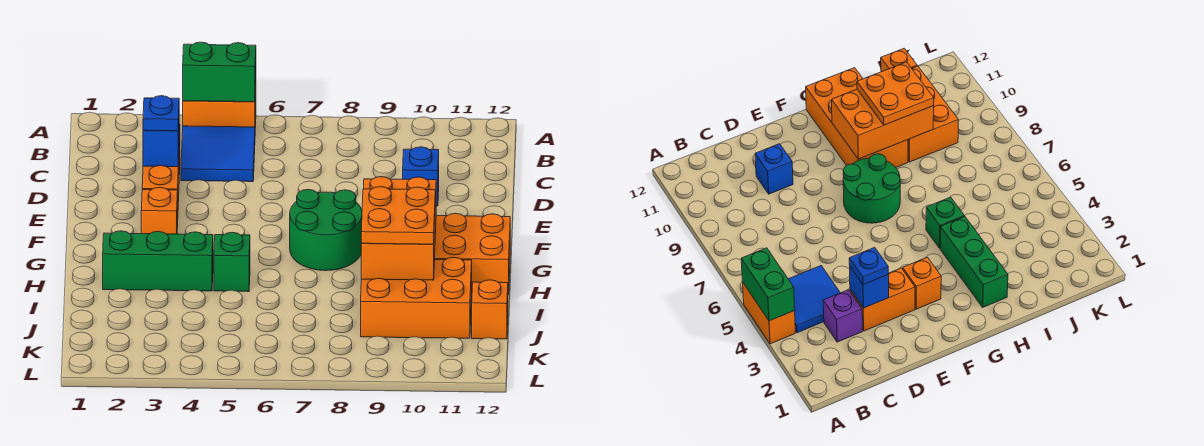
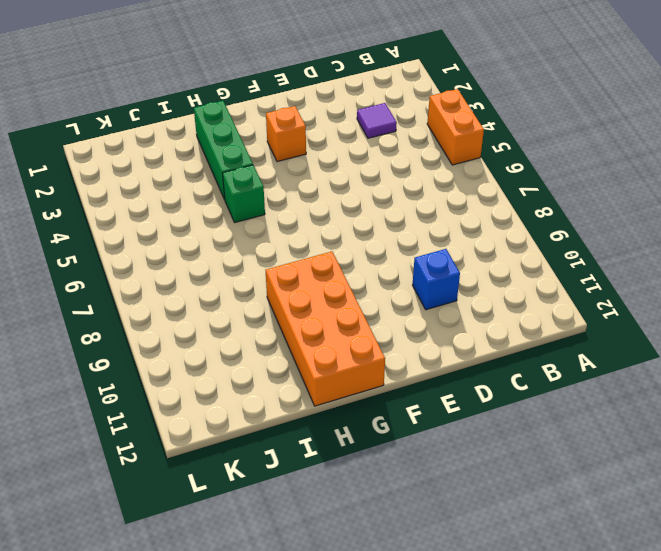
purple tile C3 level 1 -> purple brick C3 level 1
none -> blue tile B4:C5 level 1
none -> orange brick D3:E3 level 1
none -> green round brick F7:G8 level 1

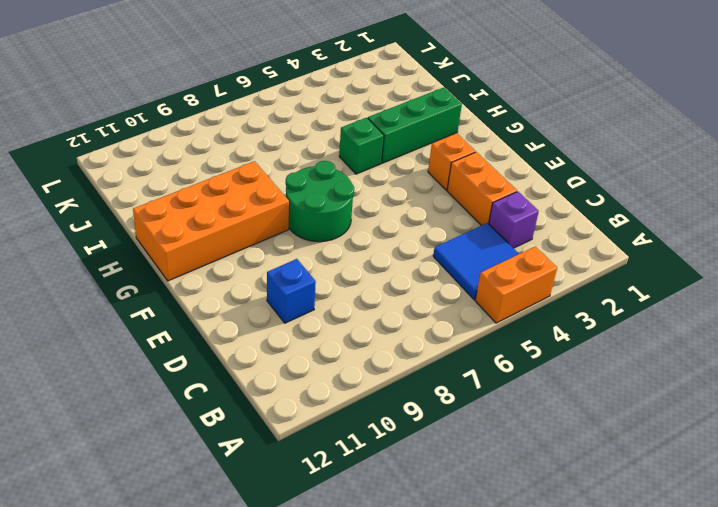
none -> orange brick I9:J11 level 1
none -> orange brick J12 level 1
none -> green brick A4:A5 level 2

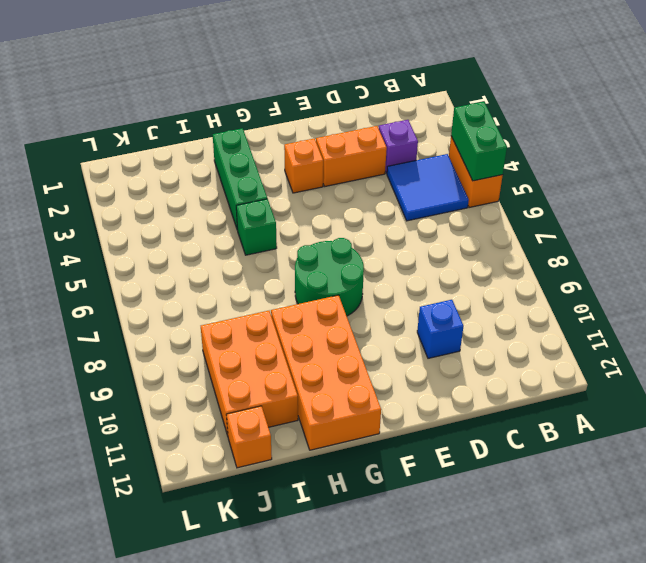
none -> blue brick D3 level 2
none -> orange brick G9:I10 level 2
none -> blue plate D3 level 3

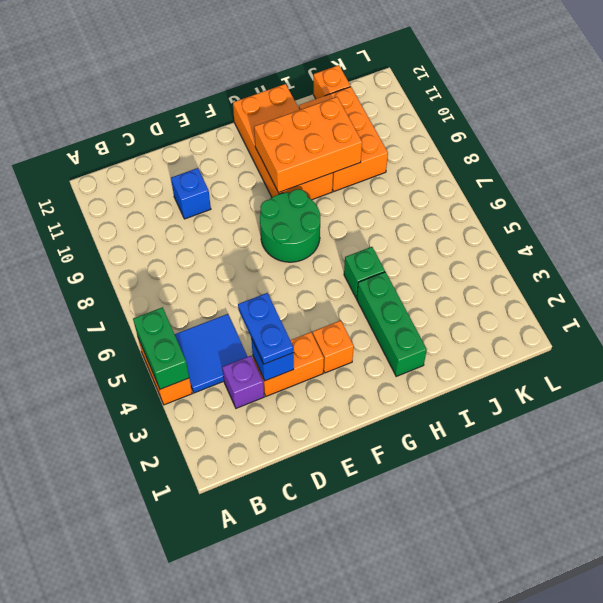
blue plate D3:D4 level 3 -> blue plate D3 level 3
none -> orange plate H9:I10 level 3

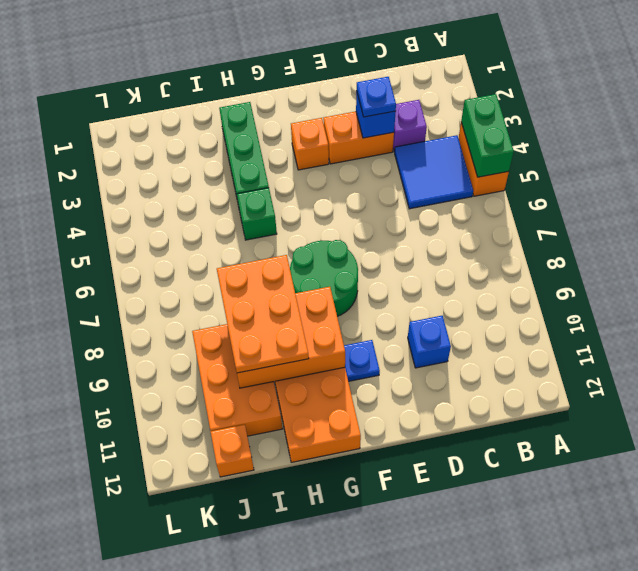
blue plate F10 level 1 -> none
orange plate H8:I10 level 3 -> orange plate H9:I10 level 3

